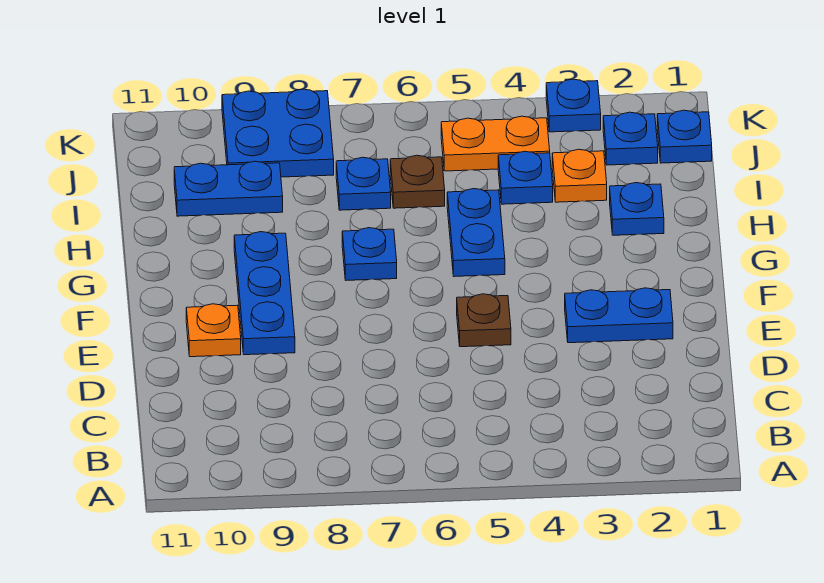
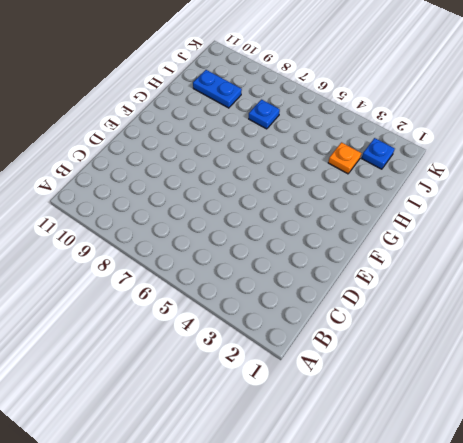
none -> blue plate E2:E3 level 1
none -> brown plate E5 level 1
none -> blue plate E9:G9 level 1

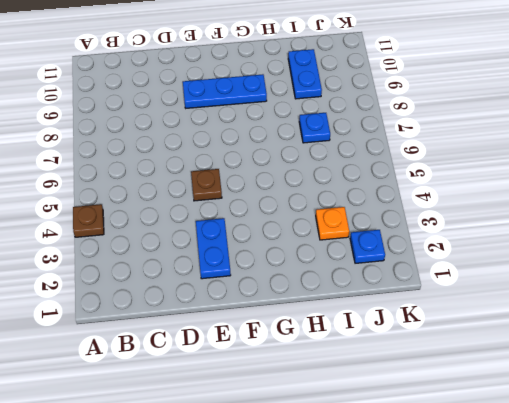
brown plate A4 level 1 -> brown plate I6 level 1
none -> orange plate E10 level 1
none -> blue plate G5:H5 level 1
none -> blue plate G7 level 1

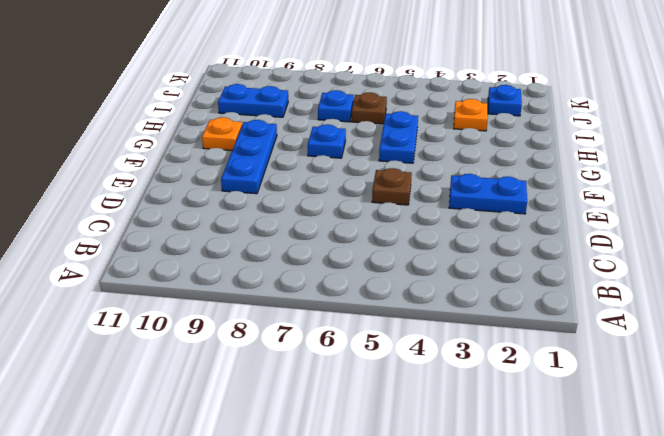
orange plate G10 level 1 -> orange plate E10 level 1
none -> blue plate H2 level 1
none -> blue plate I4 level 1
none -> blue plate J1 level 1

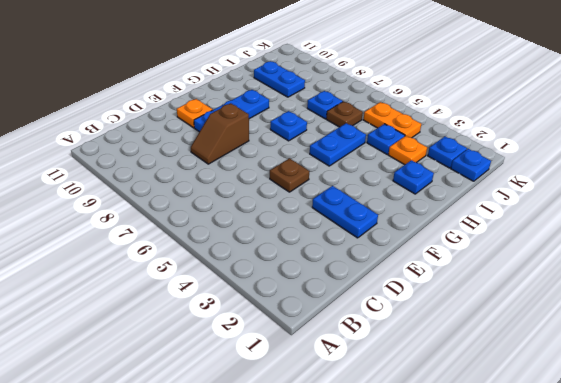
brown slope D8:E8 level 1 top E -> none
none -> blue plate J8:K9 level 1
none -> blue plate K3 level 1

